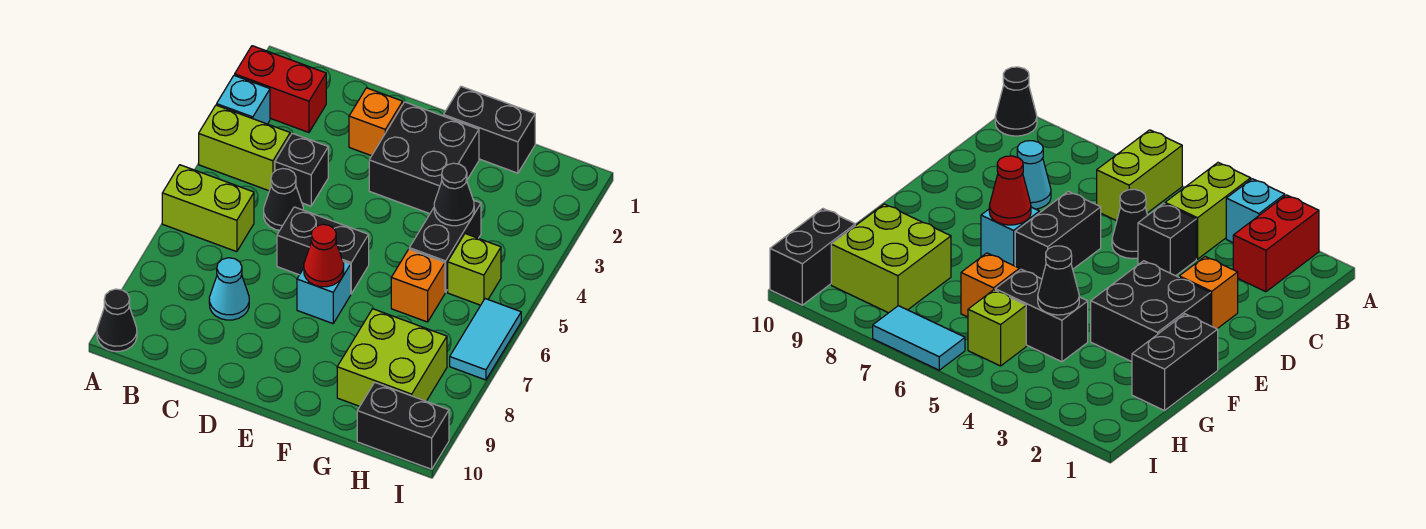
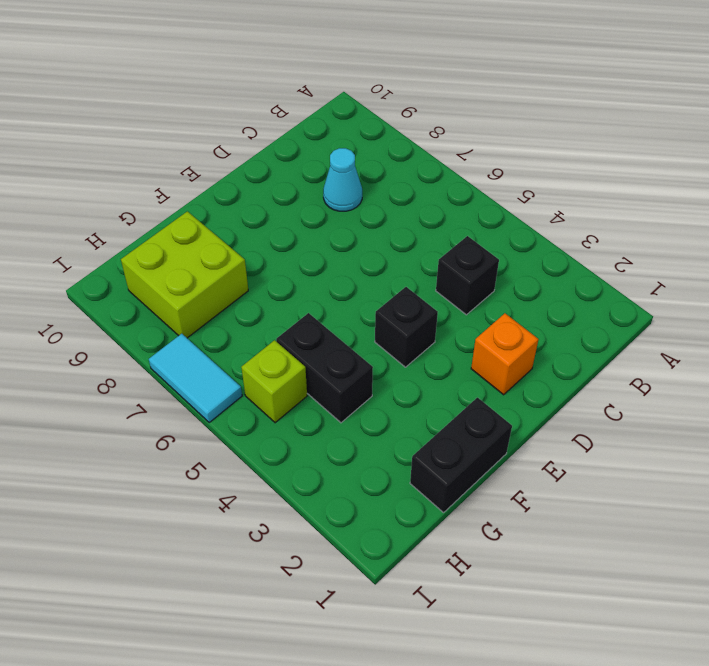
black brick E4 level 1 -> none
none -> red brick A2:B2 level 1
none -> cyan brick A3 level 1
none -> lime brick A4:B4 level 1

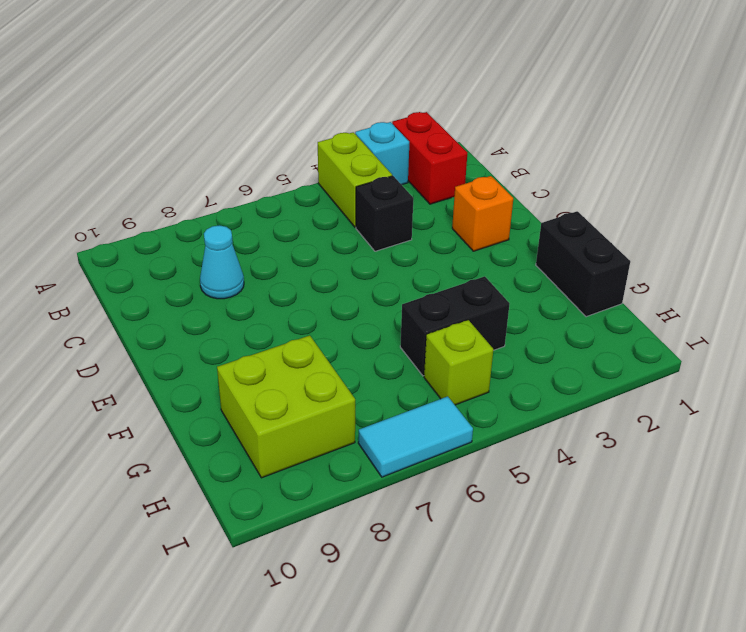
none -> lime brick A6:B6 level 1
none -> black cone A10 level 1
none -> black cone C5 level 1

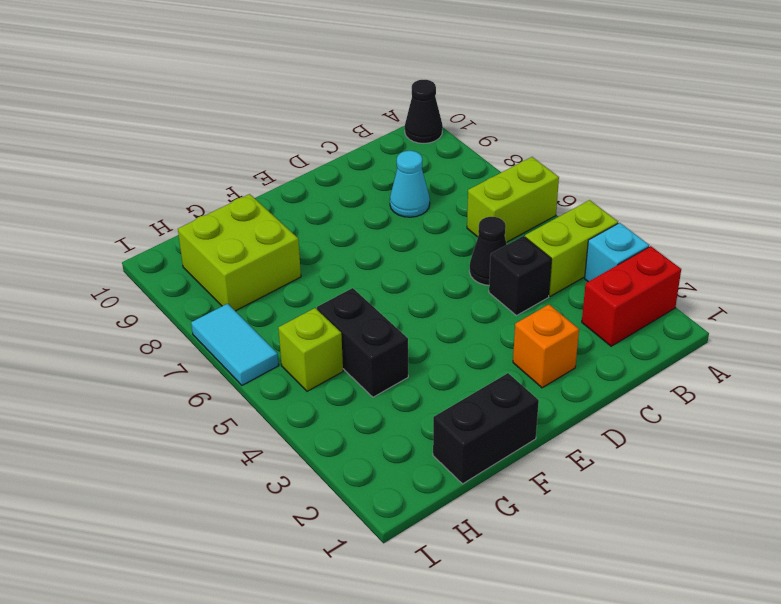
none -> black brick D6:E6 level 1
none -> black brick E2:F3 level 1
none -> cyan brick E7 level 1

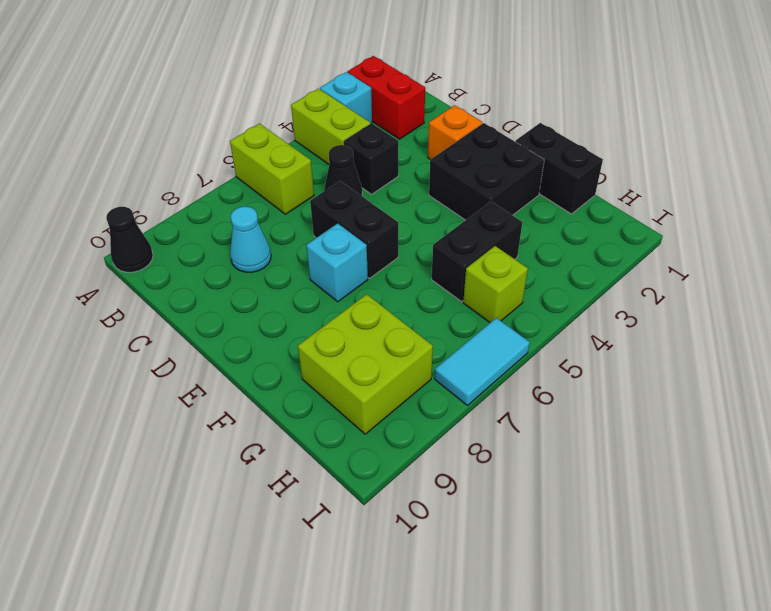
none -> orange brick G6 level 1
none -> black brick H10:I10 level 1
none -> red cone E7 level 2

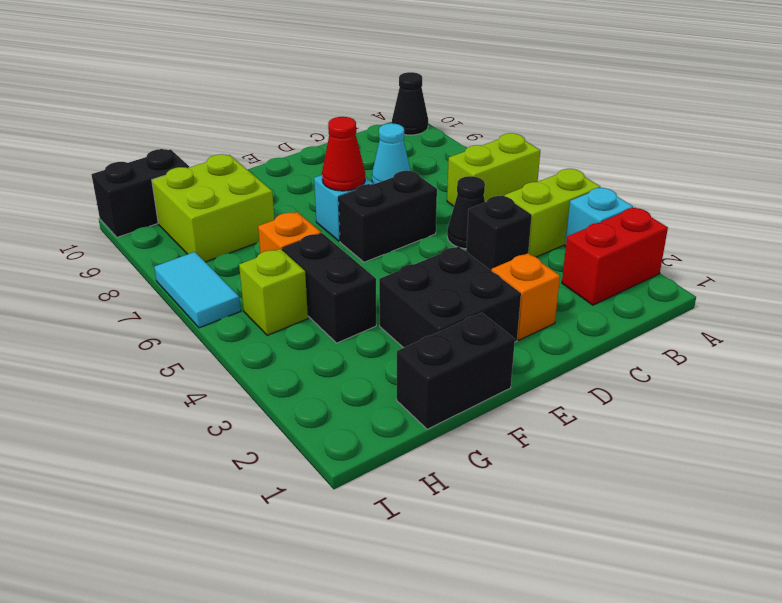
none -> black cone G4 level 2

